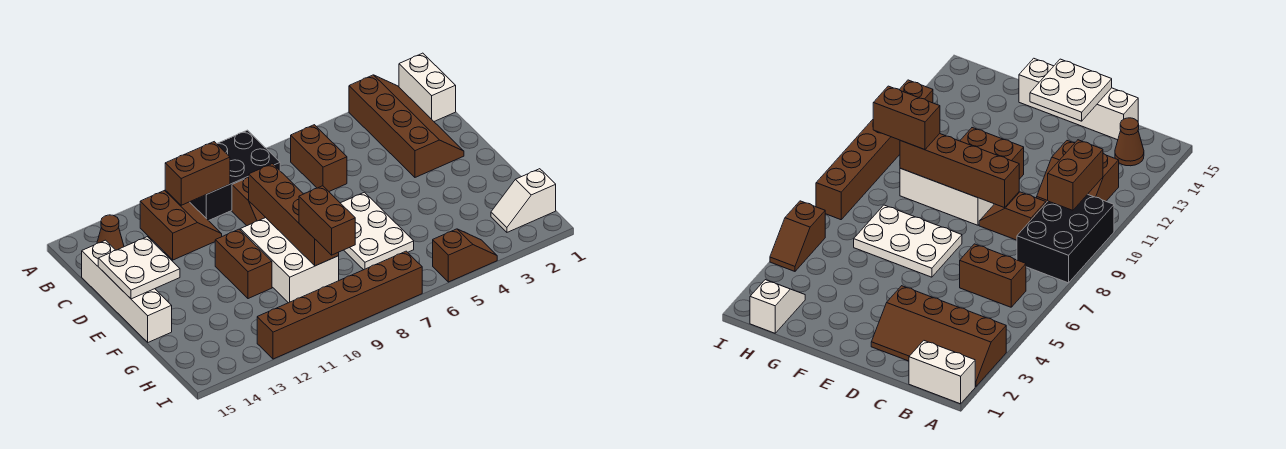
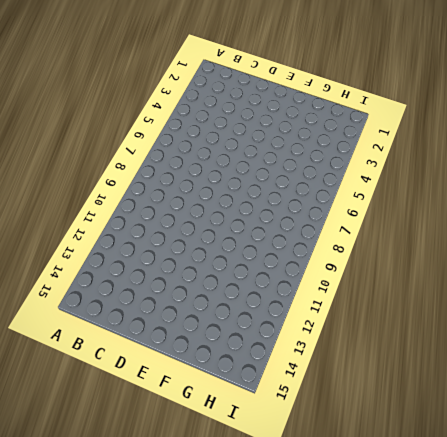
none -> white brick A1:B1 level 1
none -> brown slope A2:D3 level 1 top 3
none -> black brick A8:B10 level 1

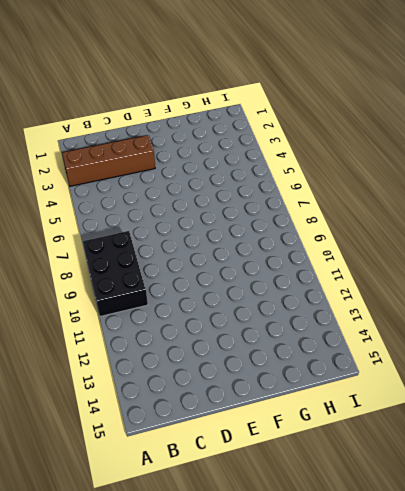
none -> white brick A1:B1 level 1
none -> brown brick B6:C6 level 1
none -> brown slope B11:C12 level 1 top 12

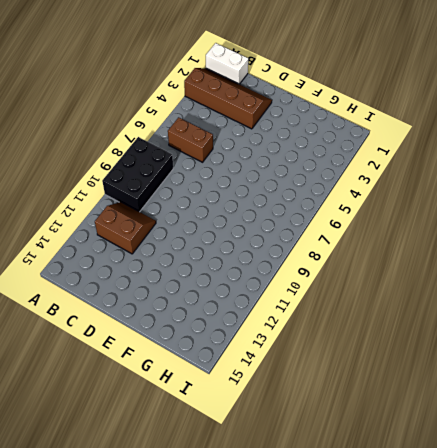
none -> brown cone B14 level 1
none -> brown slope C9:D9 level 1 top C
none -> white brick C15:F15 level 1

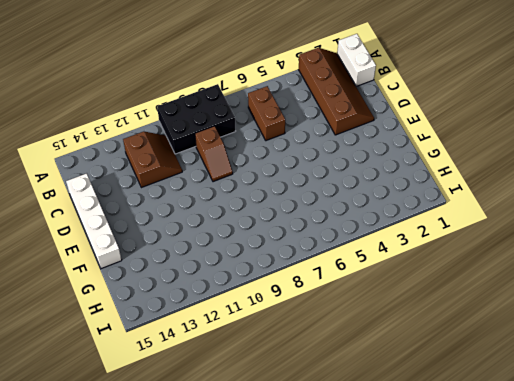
none -> brown cone B14 level 1
none -> white plate E6:G7 level 1
none -> white brick E9:G10 level 1

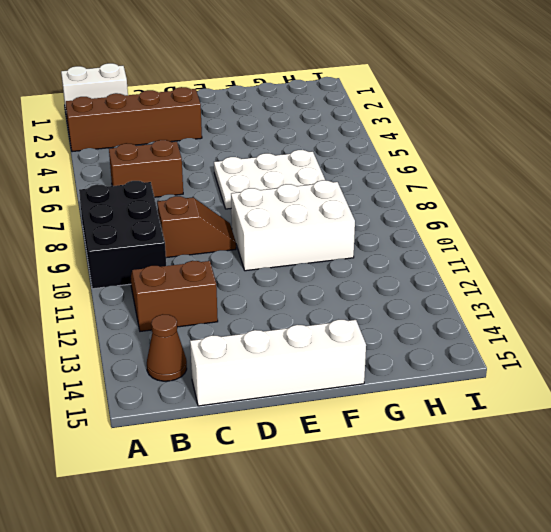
none -> brown brick E11:F11 level 1
none -> white slope H1:H2 level 1 top 1
none -> brown slope I4:I5 level 1 top 5

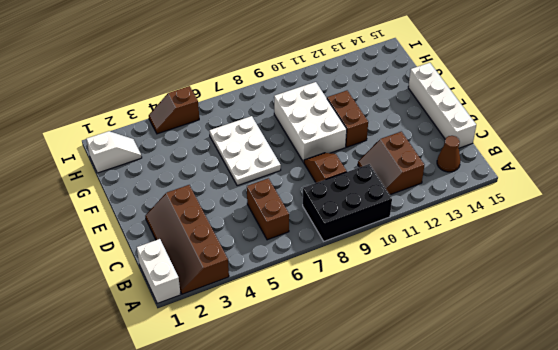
none -> brown brick I7:I12 level 1
none -> brown brick B10:B11 level 2
none -> brown brick D9:G9 level 2

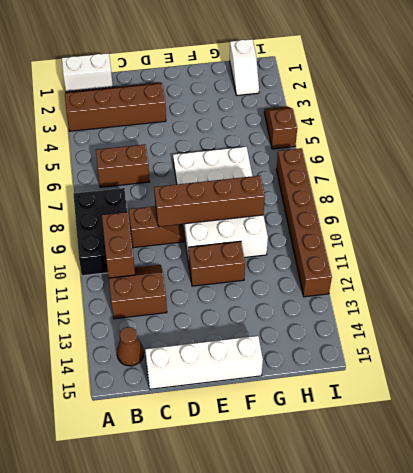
none -> white plate D14:E15 level 2
none -> brown brick G9:H9 level 3

